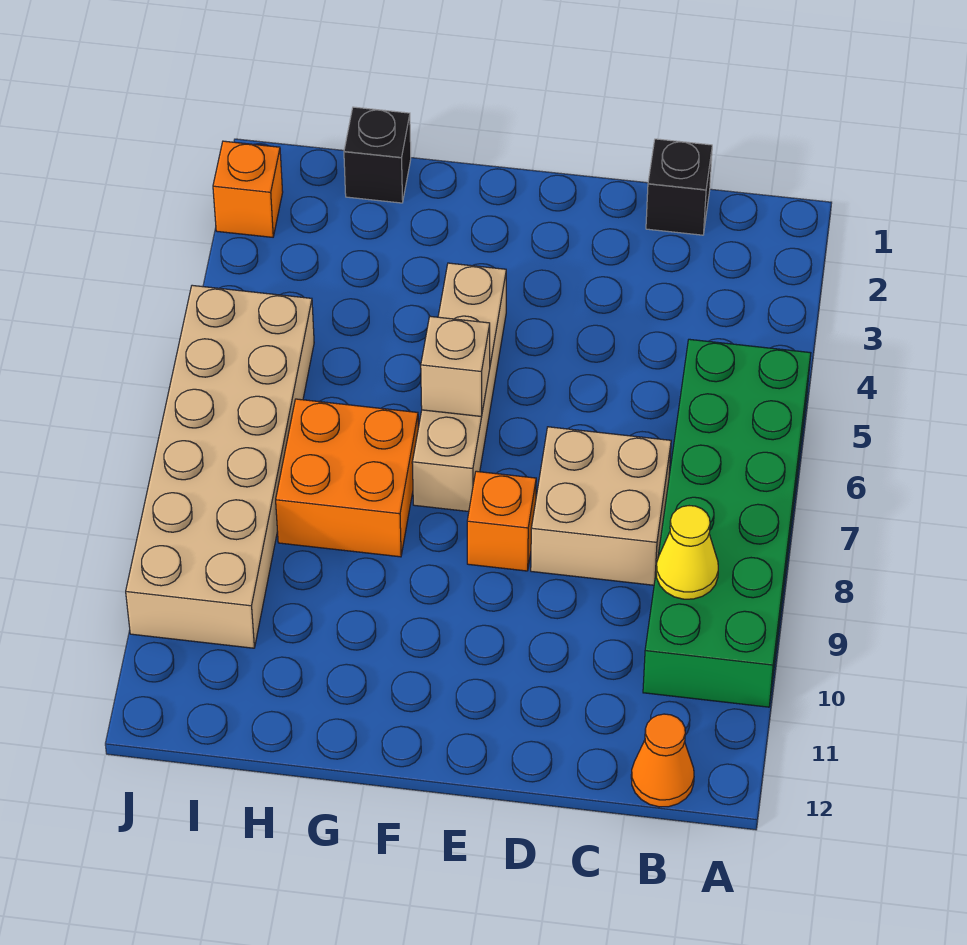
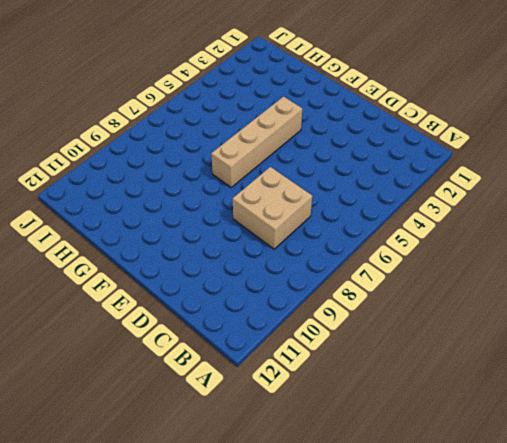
none -> green brick A5:B10 level 1
none -> orange cone B12 level 1
none -> black brick C1 level 1

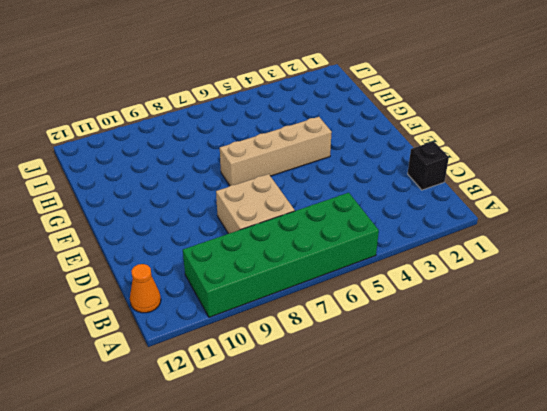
none -> orange brick E8 level 1
none -> orange brick G7:H8 level 1
none -> black brick H1 level 1

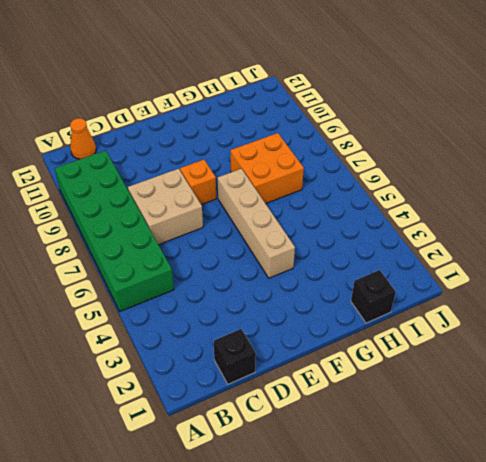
none -> tan brick I5:J10 level 1
none -> orange brick J2 level 1
none -> yellow cone B9 level 2

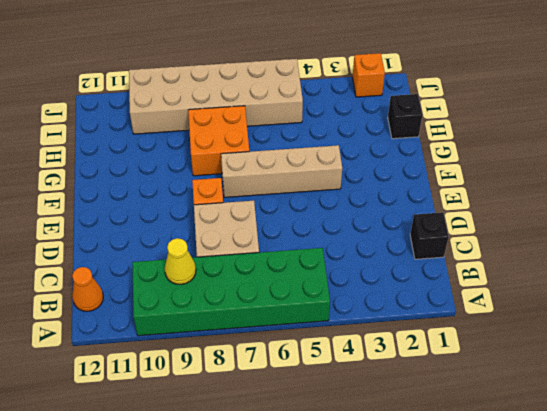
none -> tan brick F6 level 2

